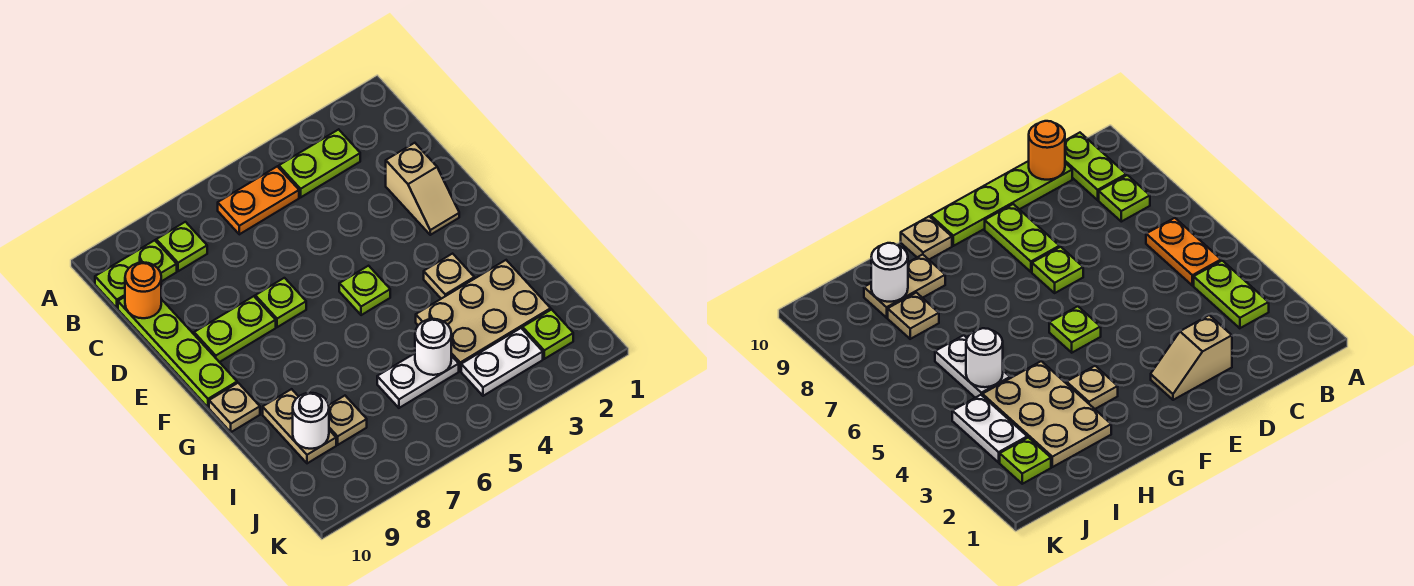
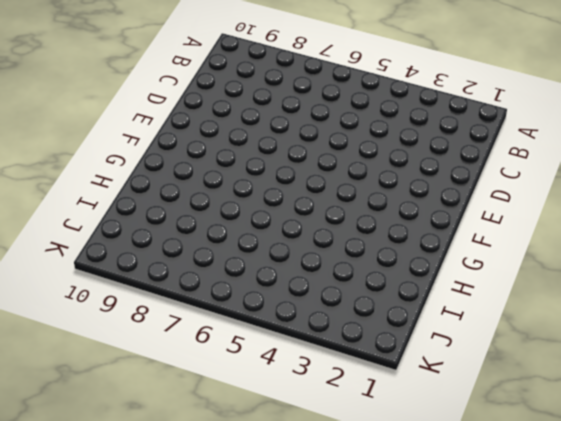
none -> lime plate B3:B4 level 1
none -> orange plate B5:B6 level 1
none -> lime plate B8 level 1

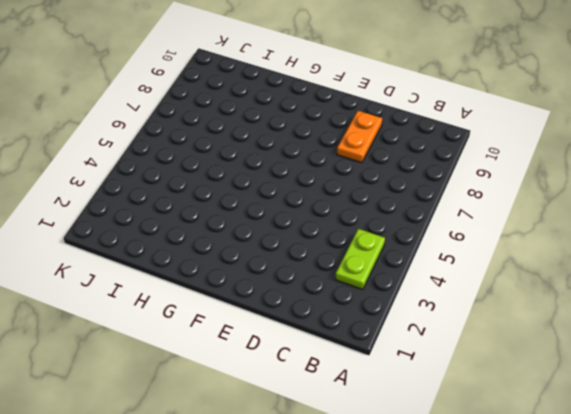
orange plate D8:D9 level 1 -> orange plate B5:B6 level 1
none -> lime plate B8 level 1
none -> lime plate B9:B10 level 1
none -> lime plate C10:F10 level 1

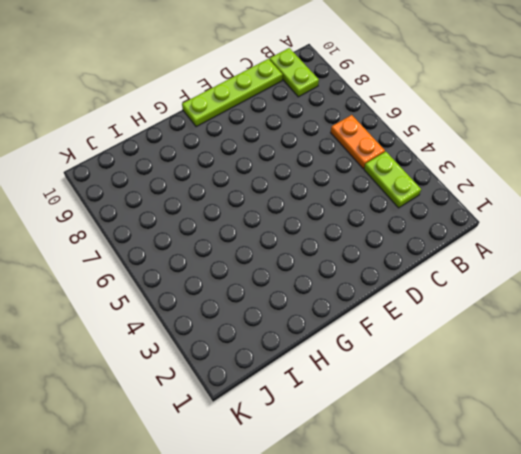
none -> lime plate B8 level 1
none -> tan slope D2:E2 level 1 top D
none -> lime plate E7 level 1

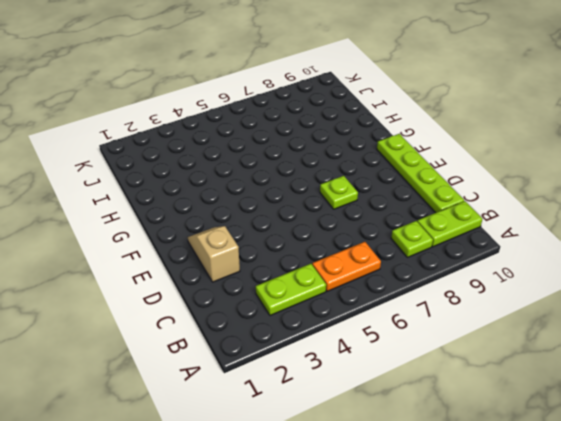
none -> lime plate E8:E9 level 1
none -> lime plate F5 level 1
none -> tan plate G3 level 1

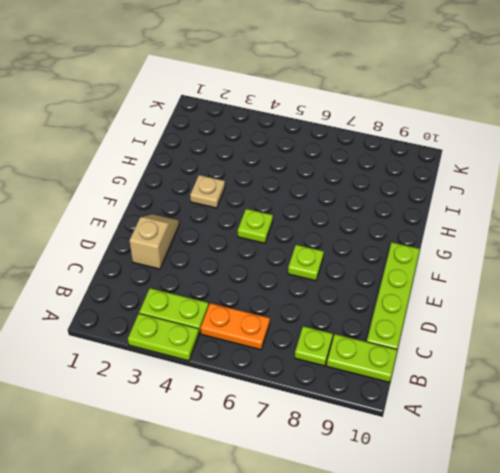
lime plate A3:A4 level 1 -> lime plate E8:E9 level 1
none -> tan plate G10 level 1
none -> tan plate H2:I4 level 1
none -> tan plate H9:I9 level 1

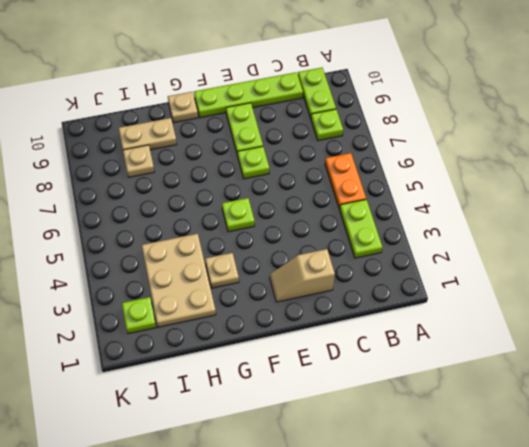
none -> white plate I5:I6 level 1
none -> white plate J3:J4 level 1
none -> orange round brick C10 level 2

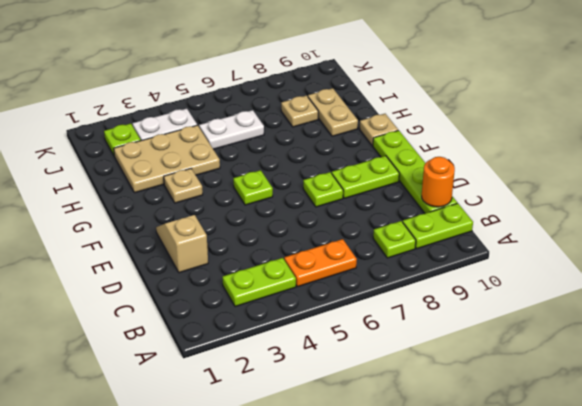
none -> white round brick I5 level 2
none -> white round brick I9 level 2

